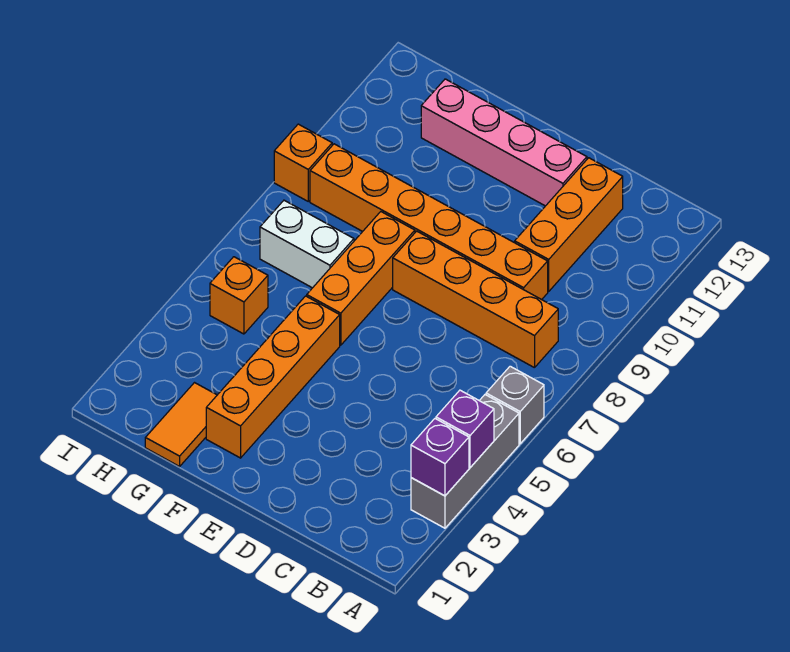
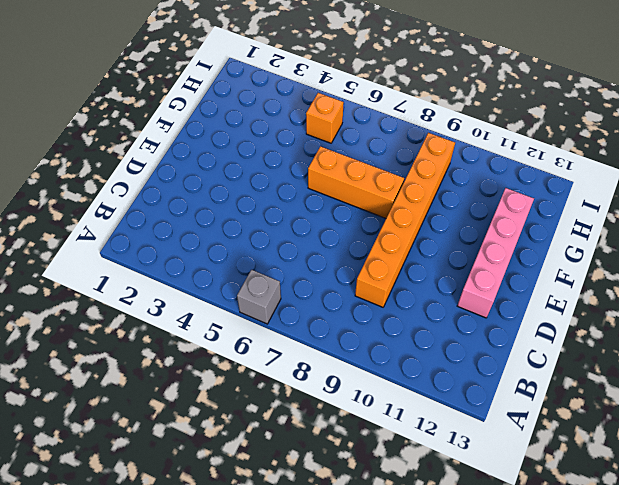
none -> grey brick A3:A5 level 1
none -> orange brick B8:E8 level 1
none -> orange brick C10:C12 level 1

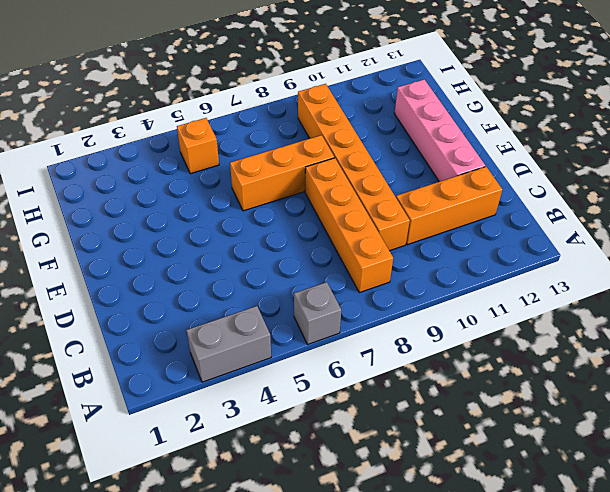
grey brick A3:A4 level 1 -> grey brick A3:A5 level 1
none -> orange brick F2:F5 level 1
none -> orange tile G1:G2 level 1
none -> white brick G7:H7 level 1

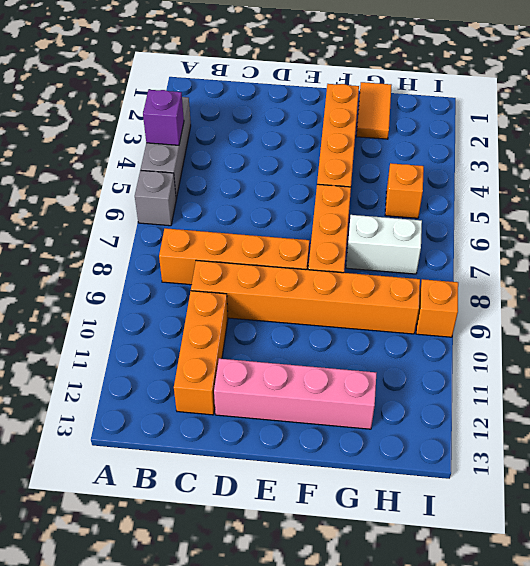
none -> purple brick A3 level 2

